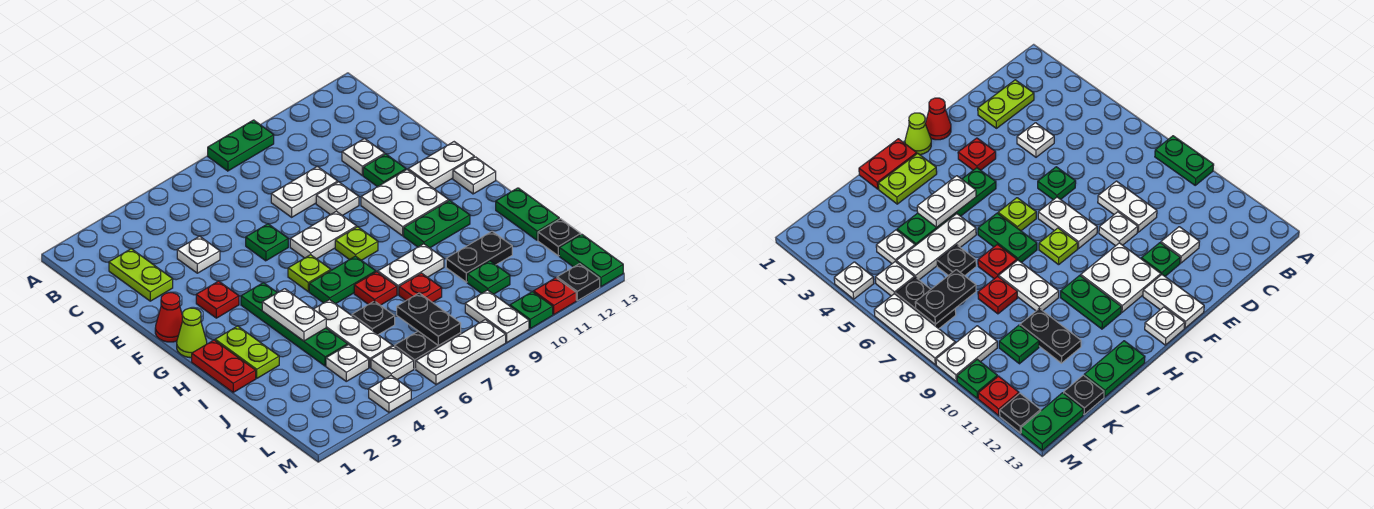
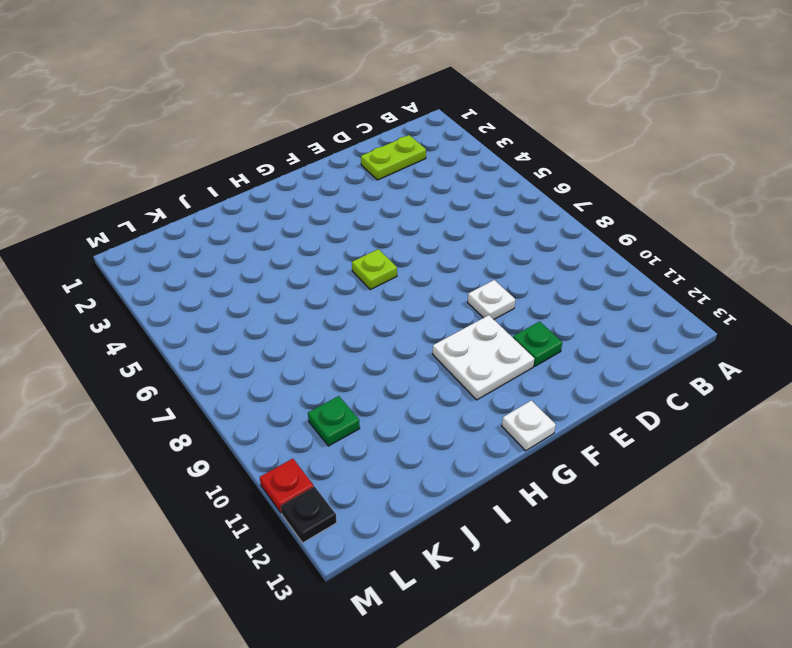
none -> green plate A8:A9 level 1
none -> white plate D4 level 1
none -> white plate D8:D9 level 1
none -> white plate D11 level 1

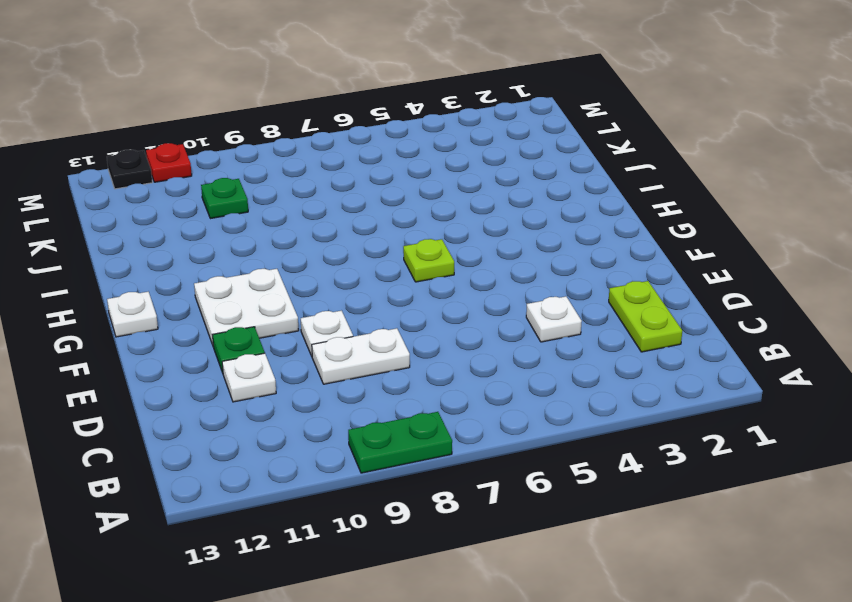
none -> green plate E6 level 1
none -> red cone F1 level 1
none -> red plate F3 level 1
none -> white plate F7:F8 level 1

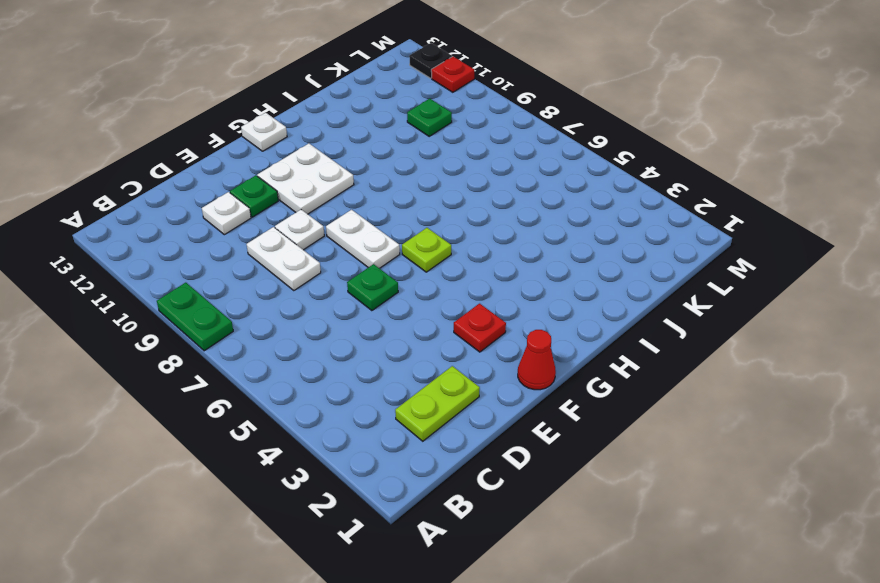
none -> white plate D4 level 1
none -> white plate F12:F13 level 1
none -> lime cone G1 level 1
none -> green plate G4:J4 level 1

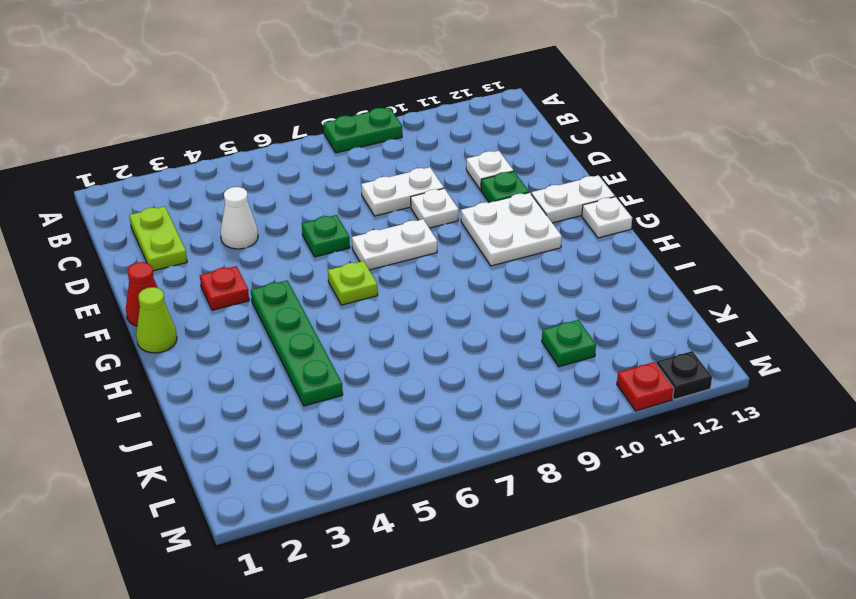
white cone D4 level 1 -> white plate D4 level 1
none -> lime plate G8 level 1
none -> red plate H1:I1 level 1
none -> lime plate H2:I2 level 1
none -> green plate H6:H7 level 1

